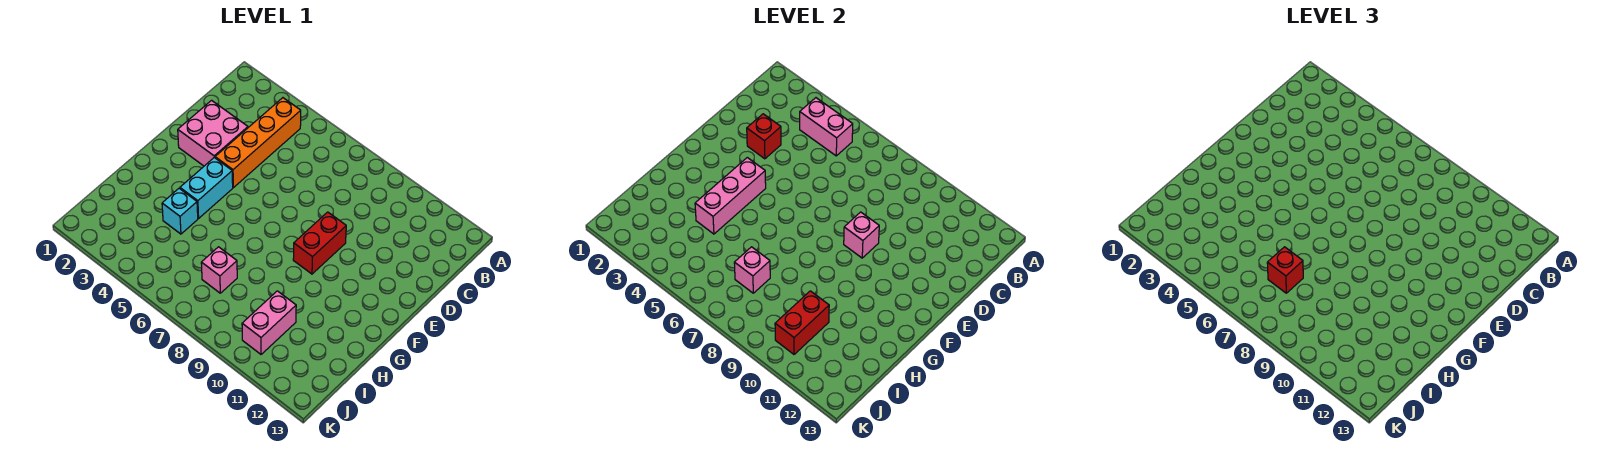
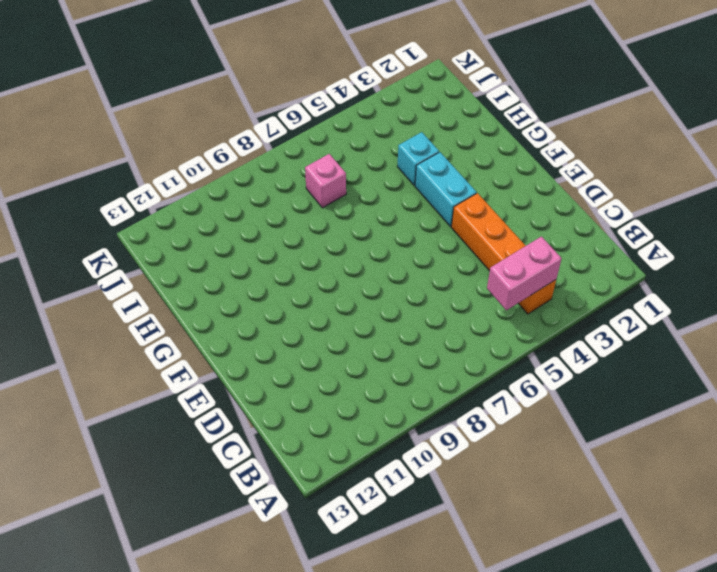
none -> pink brick D2:E3 level 1
none -> red brick E9:F9 level 1
none -> pink brick I10:J10 level 1

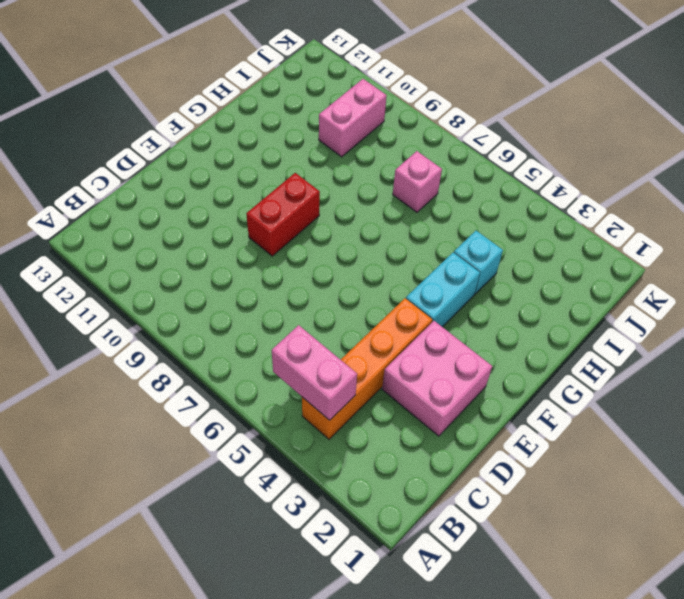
none -> red brick D3 level 2
none -> pink brick E9 level 2
none -> pink brick F4:H4 level 2

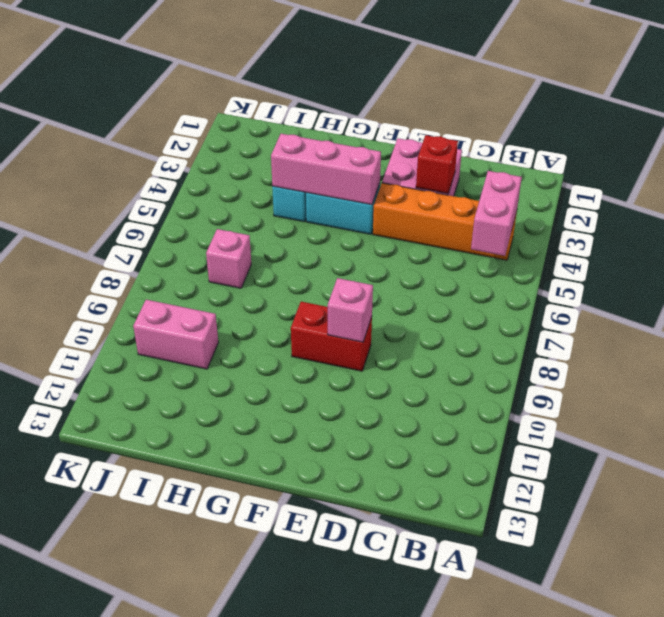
none -> pink brick I7 level 2
none -> red brick I10:J10 level 2
none -> red brick I7 level 3

